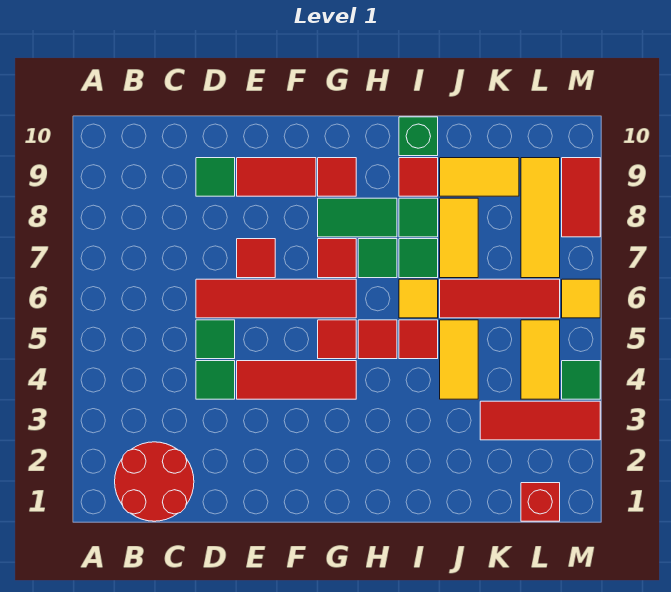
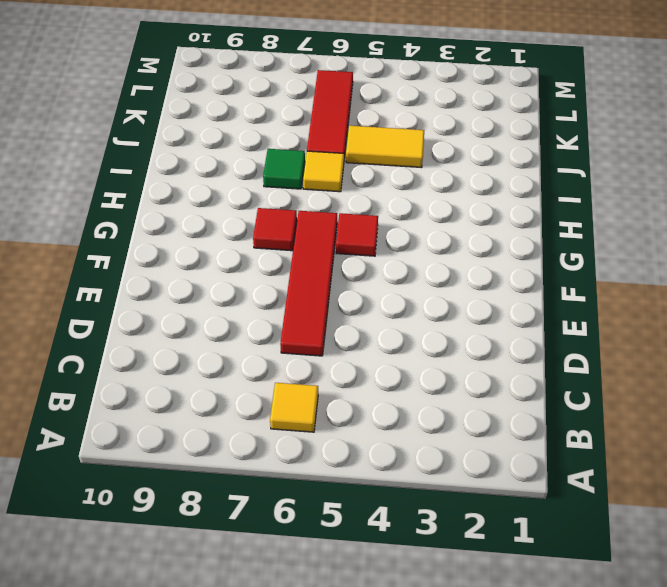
yellow tile B6 level 1 -> yellow tile M6 level 1
none -> red round brick B1:C2 level 1
none -> green tile D4 level 1
none -> green tile D5 level 1
none -> green tile D9 level 1

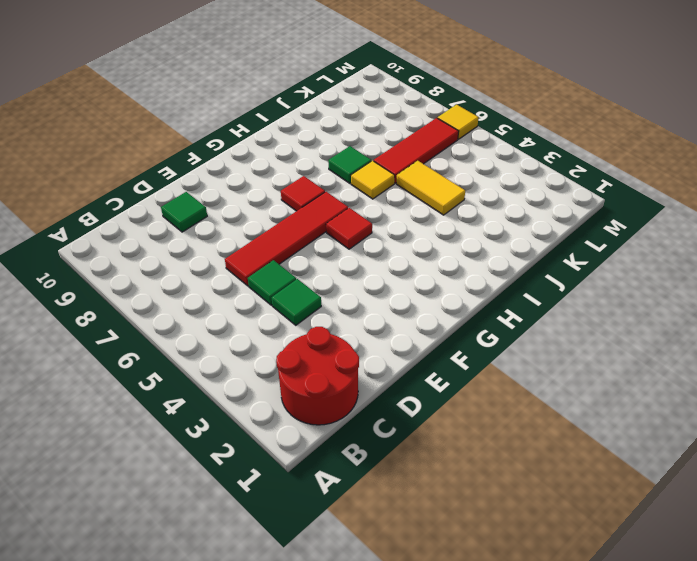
none -> red tile E4:G4 level 1
none -> red tile E7 level 1
none -> red tile E9:F9 level 1
none -> green tile G8:H8 level 1

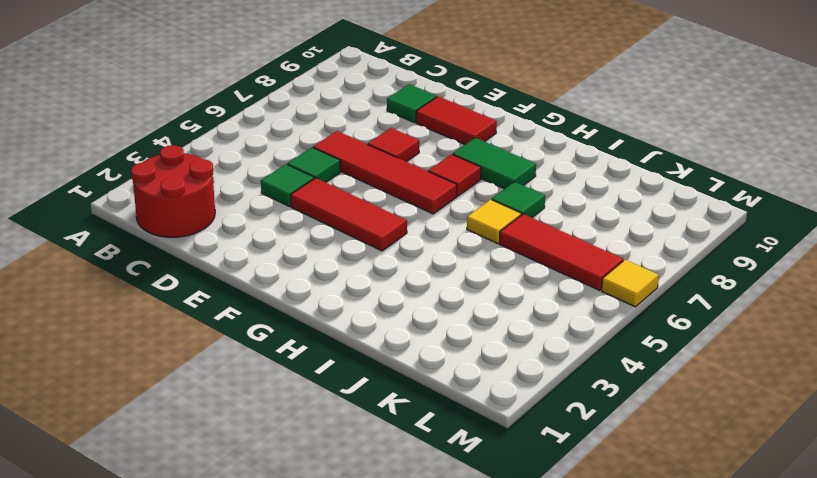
none -> red tile G5 level 1
none -> red tile G9 level 1
none -> red tile H5 level 1
none -> green tile H7 level 1

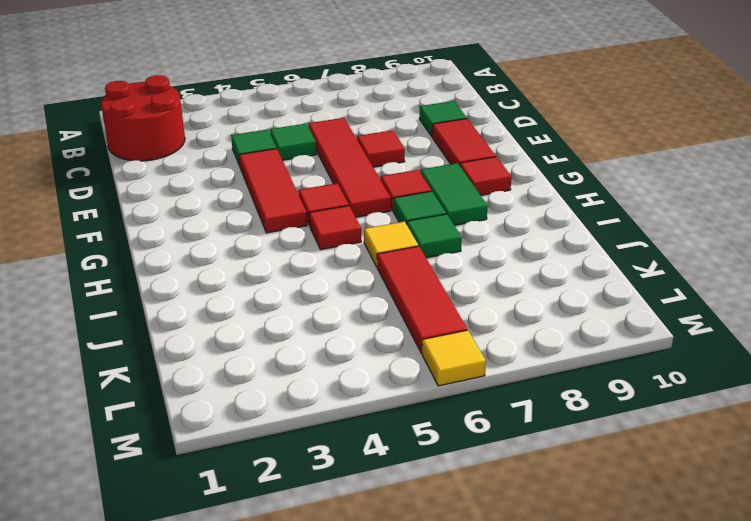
none -> red tile I5 level 1
none -> green tile I8 level 1
none -> red tile I9 level 1
none -> green brick I10 level 1

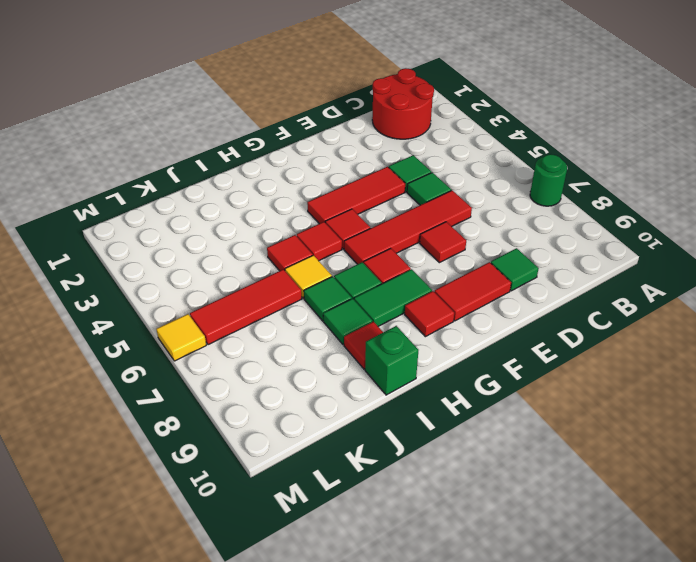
green round brick A7 level 1 -> none
none -> yellow tile J4:J5 level 1
none -> yellow tile J7:J8 level 1
none -> yellow tile J9:K9 level 1
none -> red tile K3:M3 level 1

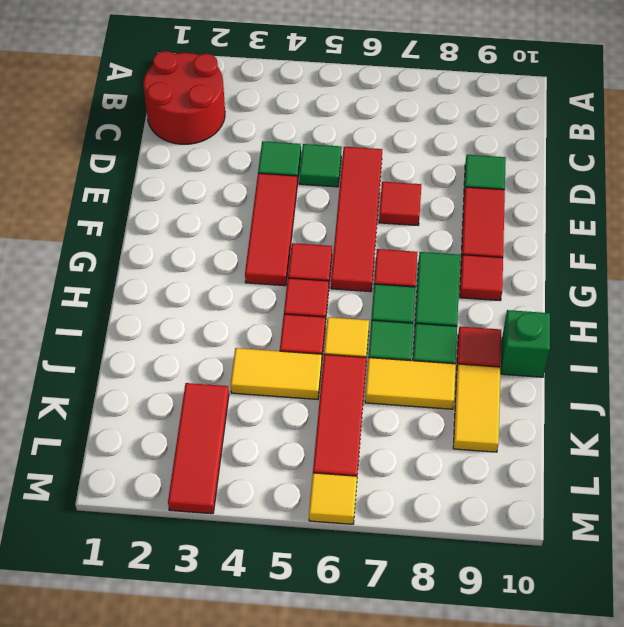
none -> red brick L1 level 1
none -> yellow tile L4:L5 level 1
none -> yellow tile L7:L9 level 1
none -> green tile M4 level 1

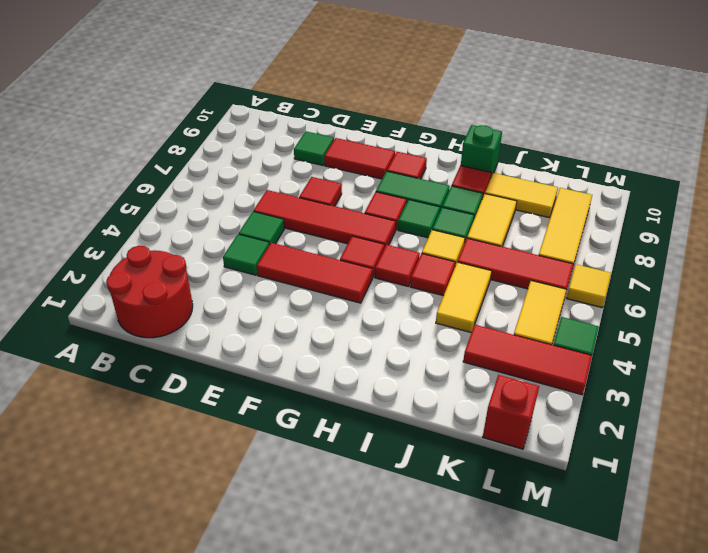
none -> red tile M8:M9 level 1

